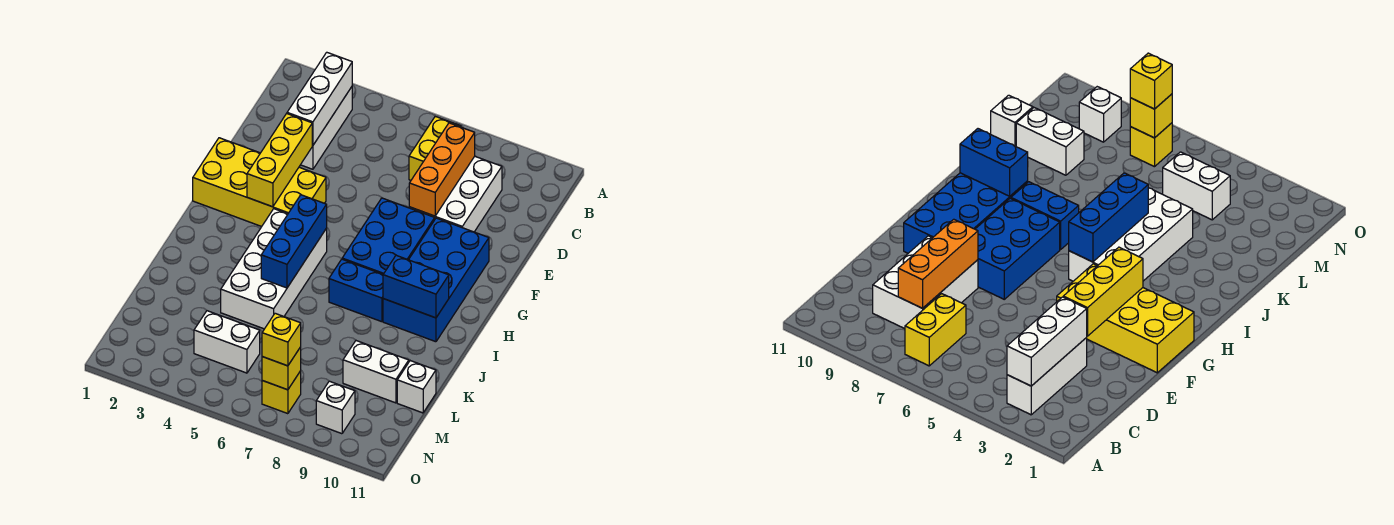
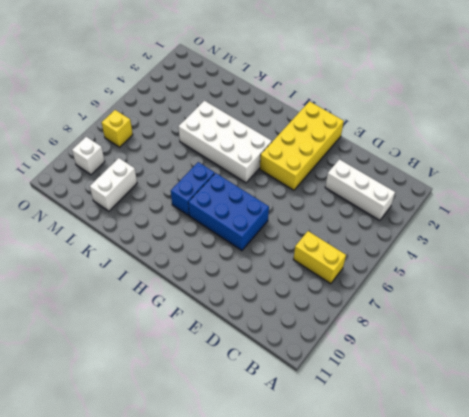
none -> white brick C8:E9 level 1
none -> blue brick F9:I10 level 1
none -> white brick L11 level 1

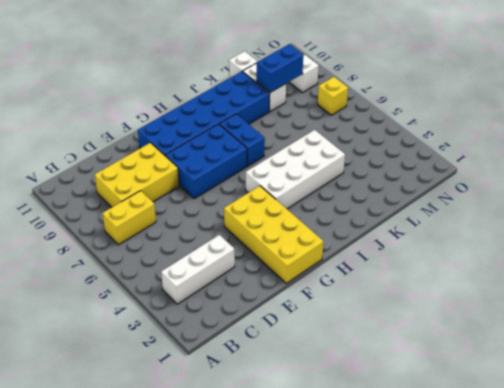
yellow brick C8:E9 level 1 -> white brick C8:E9 level 1
blue brick F9:K10 level 1 -> blue brick F9:I10 level 1
blue brick L9:M9 level 2 -> blue brick I9:I10 level 2
none -> white brick M4:M5 level 1
none -> white brick B3:D3 level 2
none -> orange brick C8:E8 level 2

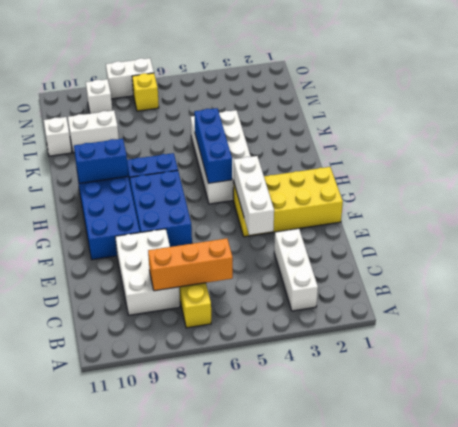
orange brick C6:C8 level 2 -> orange brick C8:E8 level 2
white brick E4:G4 level 2 -> white brick B3:D3 level 2
white brick O7:O8 level 1 -> white brick M4:M5 level 1
none -> yellow brick E3:G3 level 2
none -> yellow brick N7 level 2
none -> yellow brick N7 level 3

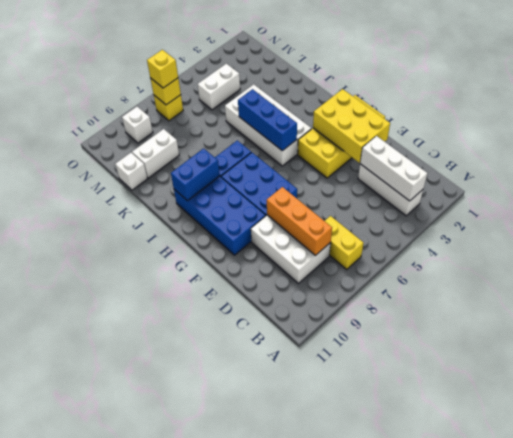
yellow brick E2:G3 level 2 -> yellow brick E3:G3 level 2

